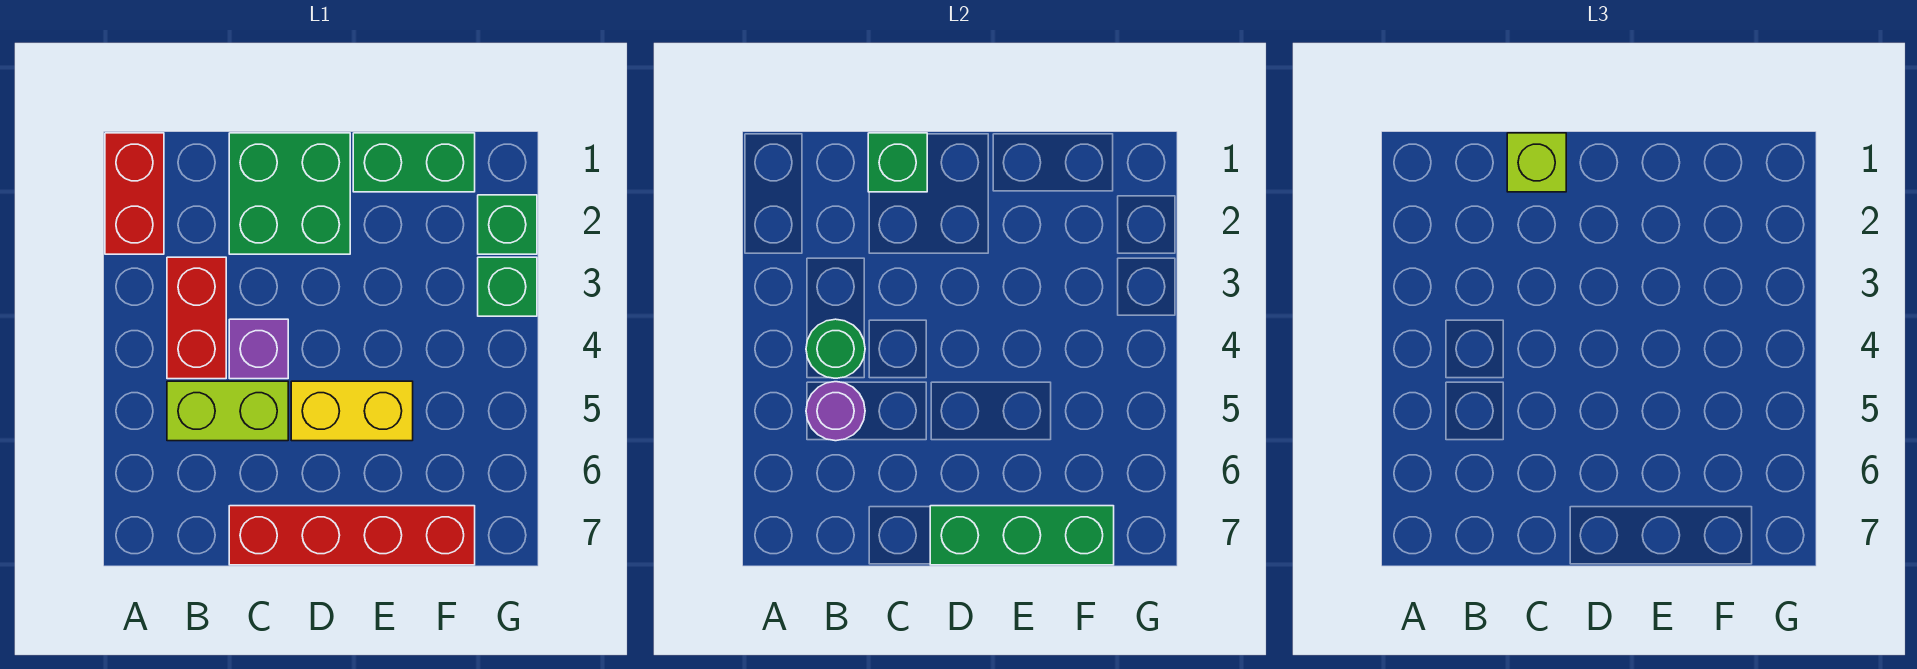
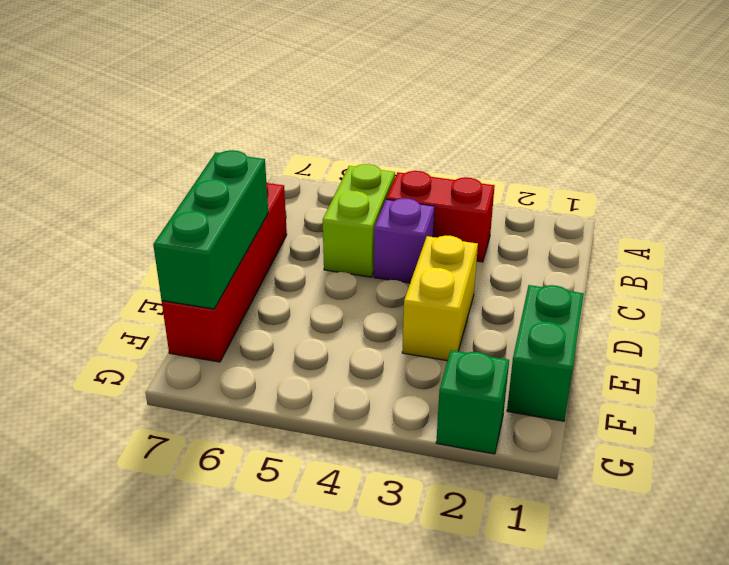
yellow brick D3:E3 level 1 -> yellow brick D5:E5 level 1
none -> red brick A1:A2 level 1
none -> green brick C1:D2 level 1
none -> green brick G3 level 1

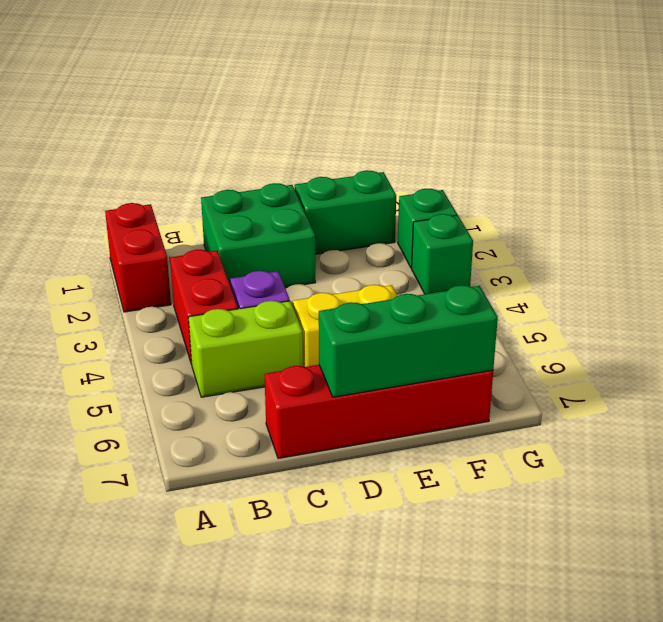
none -> green round brick B4 level 2
none -> purple round brick B5 level 2
none -> green brick C1 level 2

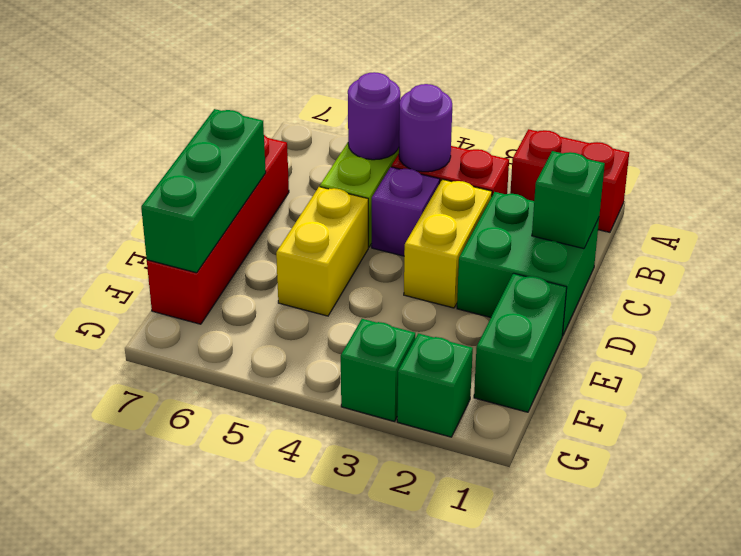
purple round brick B4 level 2 -> green round brick B4 level 2
yellow brick C3:D3 level 1 -> none
none -> lime brick C1 level 3

